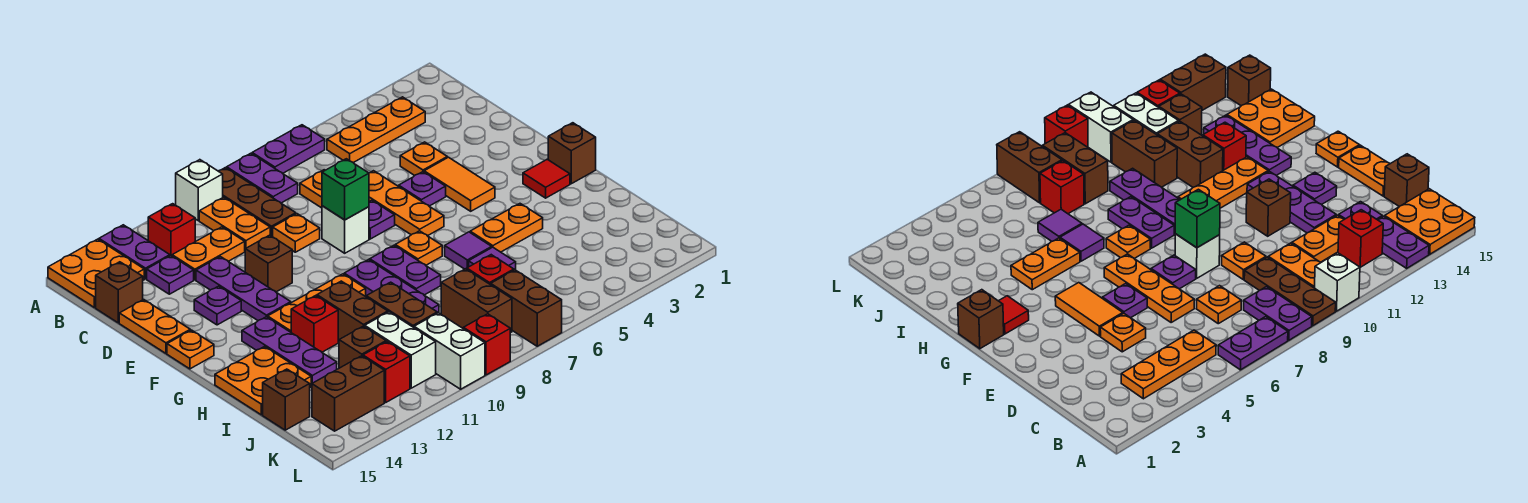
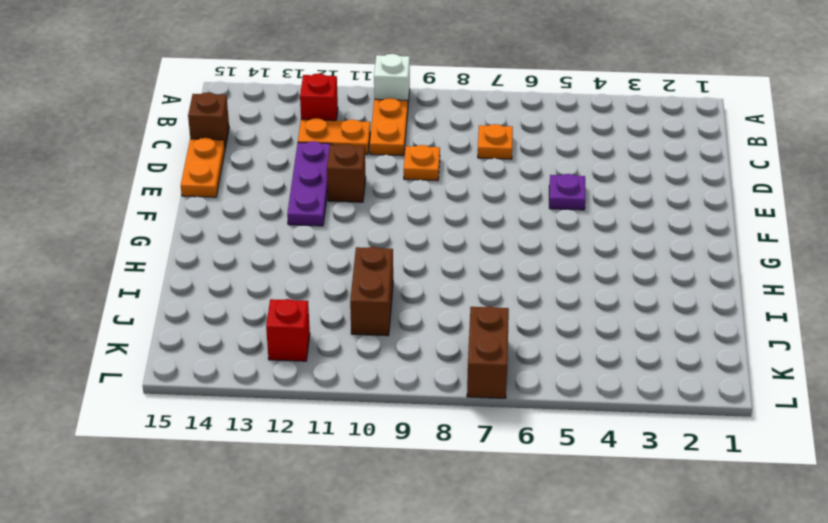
none -> purple plate A6:A7 level 1
none -> purple plate A8:B8 level 1
none -> brown plate A9:C9 level 1
none -> purple plate A13:B13 level 1

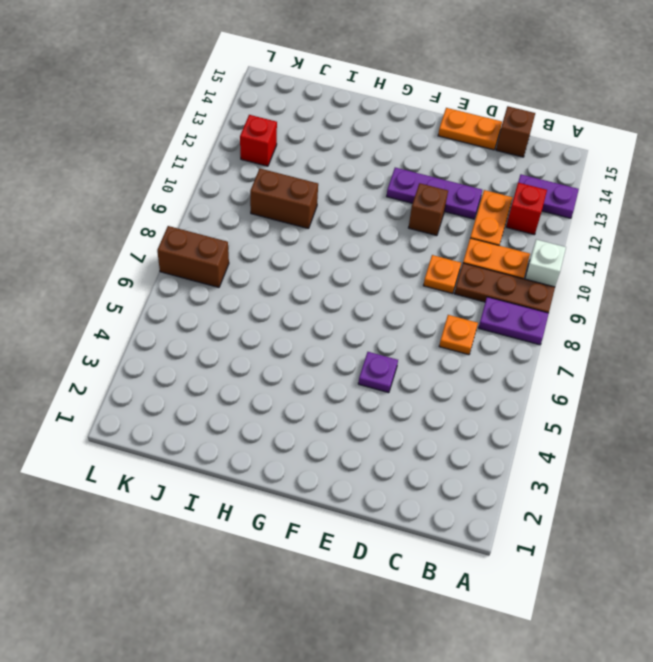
none -> purple plate A6:A7 level 1
none -> orange plate A14:B15 level 1
none -> orange plate B3:B5 level 1
none -> purple plate C13 level 1

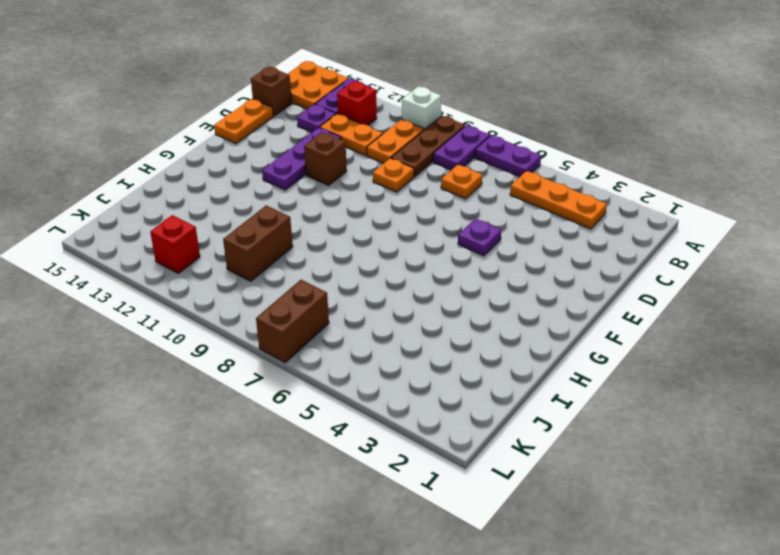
none -> orange plate D4 level 1
none -> orange plate D6:F6 level 1
none -> orange tile E4:F4 level 1
none -> purple plate E7 level 1

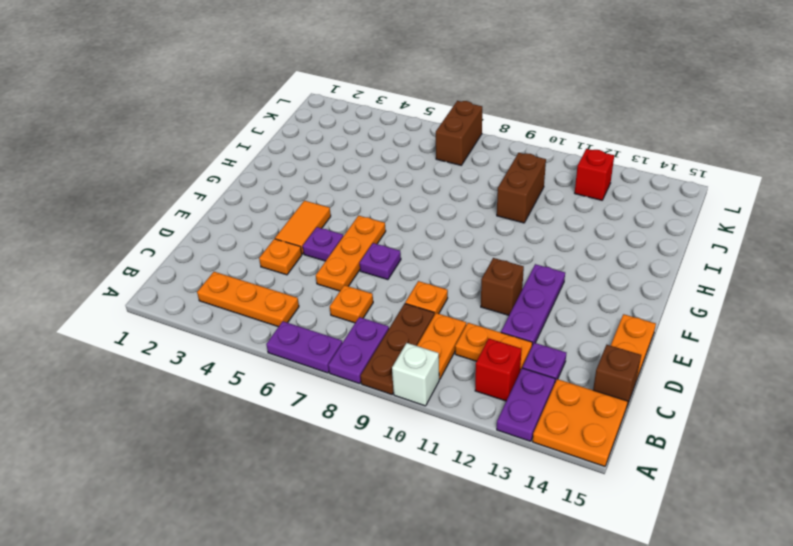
none -> white brick E8 level 1
none -> purple plate E13 level 1
none -> orange plate F15 level 1
none -> brown brick G1 level 1

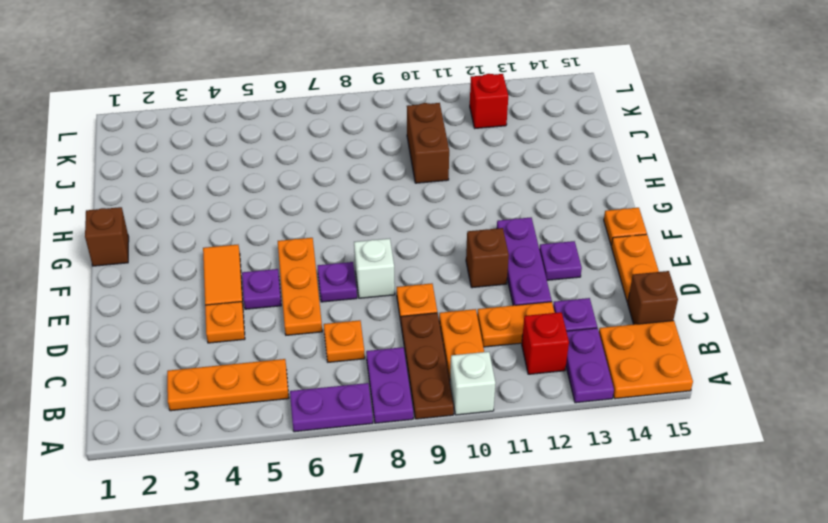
none -> red tile G2 level 1
none -> orange plate G7 level 1
none -> purple plate G8:H8 level 1
none -> purple plate G9:I9 level 1

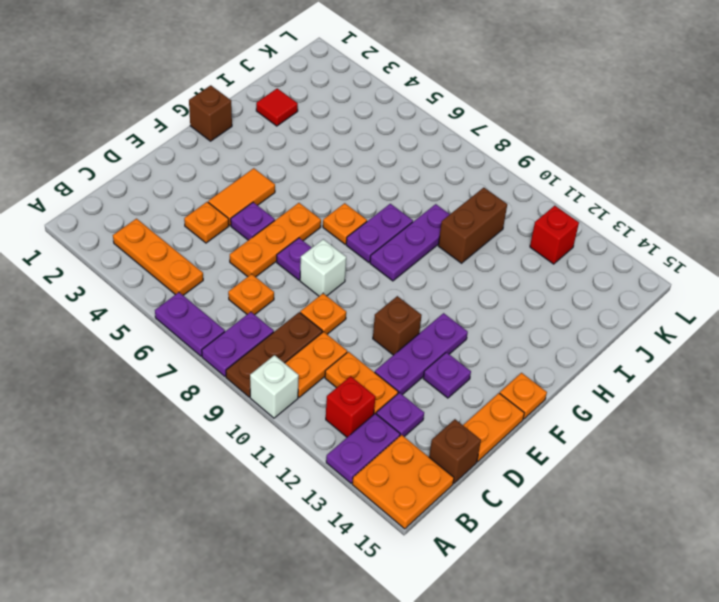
red tile I2 level 1 -> red tile G2 level 1
none -> orange plate G10:G12 level 1
none -> purple plate G13:I13 level 1
none -> orange plate H4:H5 level 1
none -> purple tile H6 level 1

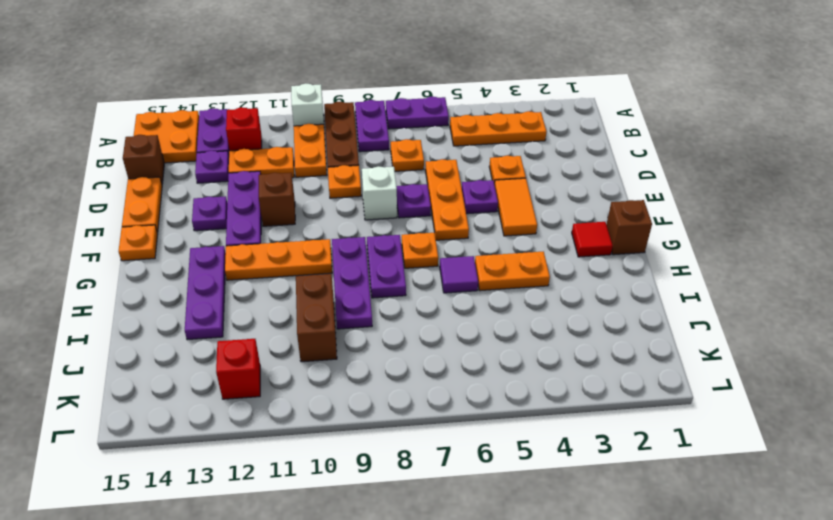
none -> brown brick H11:I11 level 1
none -> red brick H12 level 1
none -> orange plate H14:I15 level 1
none -> purple tile I6 level 1

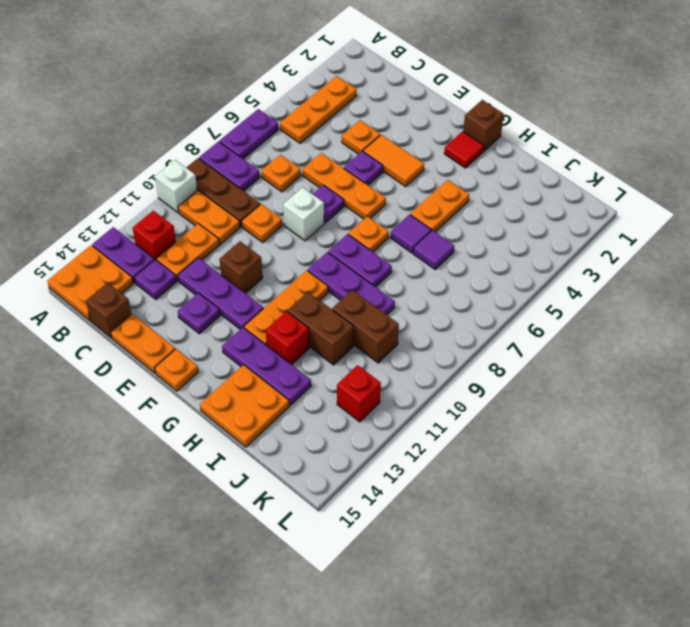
none -> red brick J7 level 1
none -> brown brick J8:K8 level 1
none -> white brick J11:K11 level 1
none -> brown brick J12 level 1

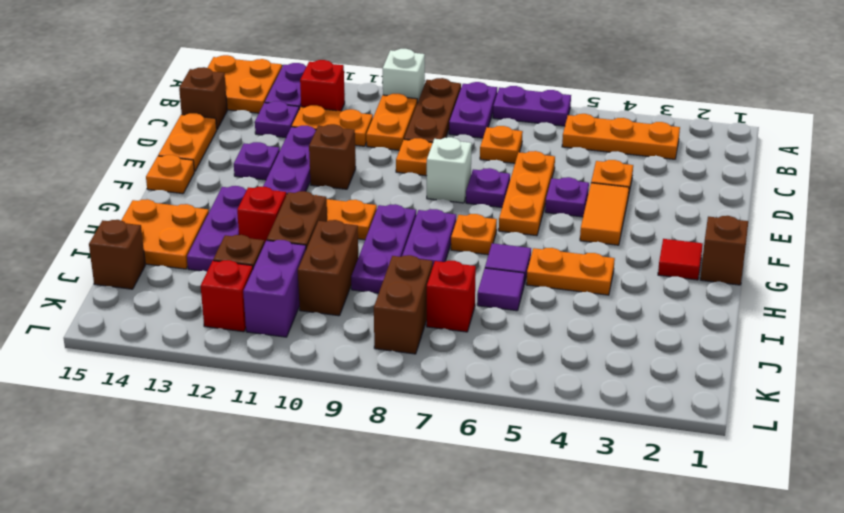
purple brick J11:K11 level 1 -> white brick J11:K11 level 1
none -> brown brick K7:L7 level 1
none -> white brick K10:L10 level 1
none -> brown brick K13:K14 level 1
none -> red brick L9 level 1

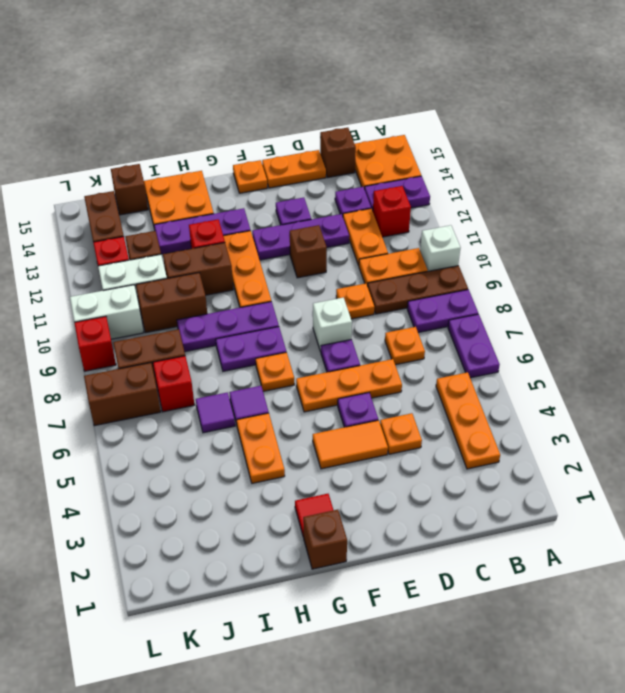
none -> green brick E8 level 2

